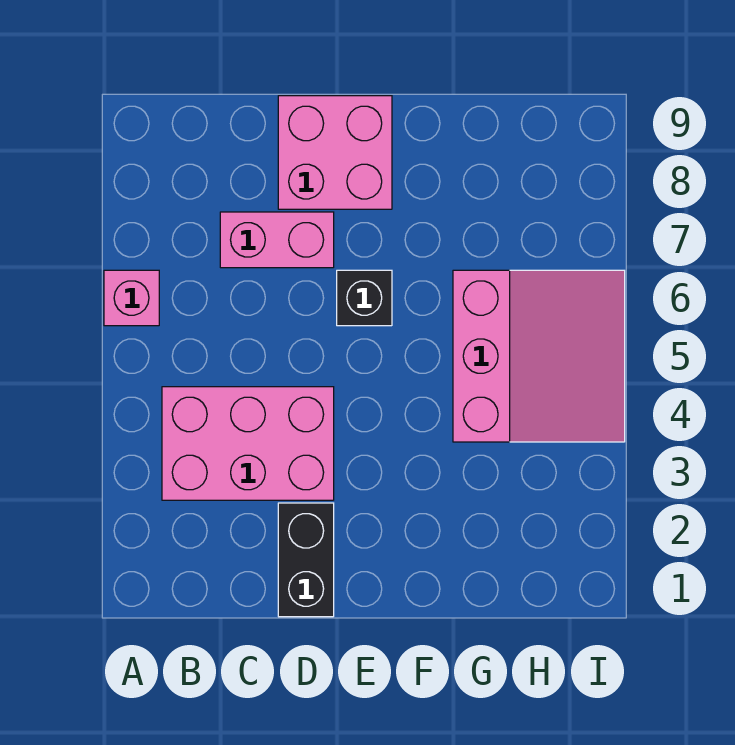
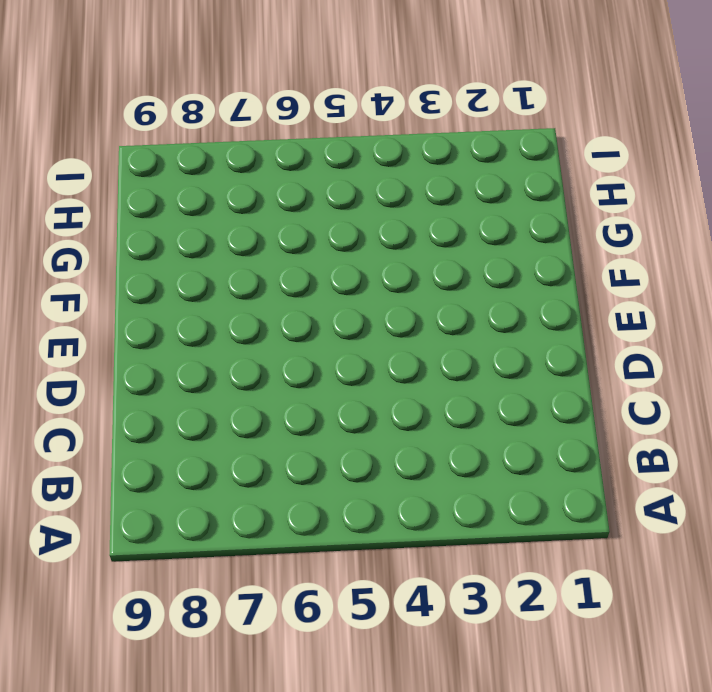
none -> pink brick A6 level 1
none -> pink brick B3:D4 level 1

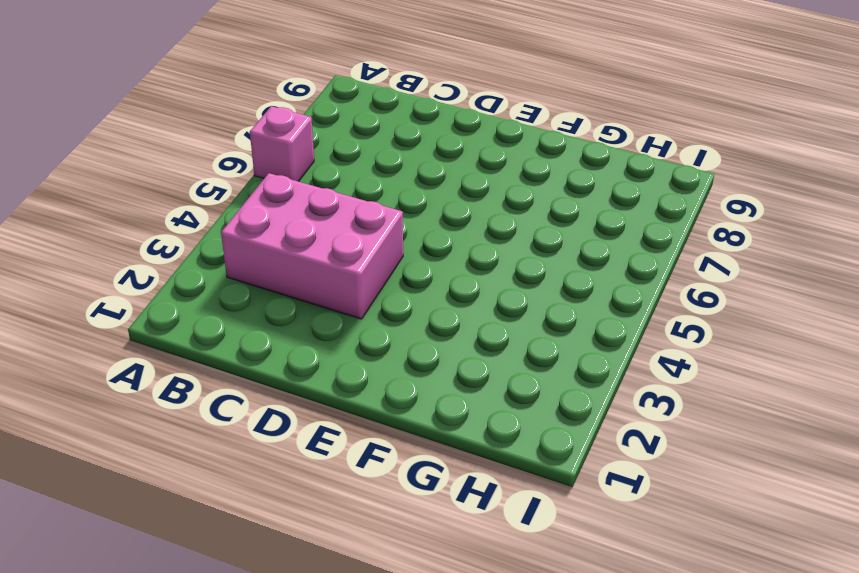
none -> pink brick C7:D7 level 1
none -> black brick D1:D2 level 1

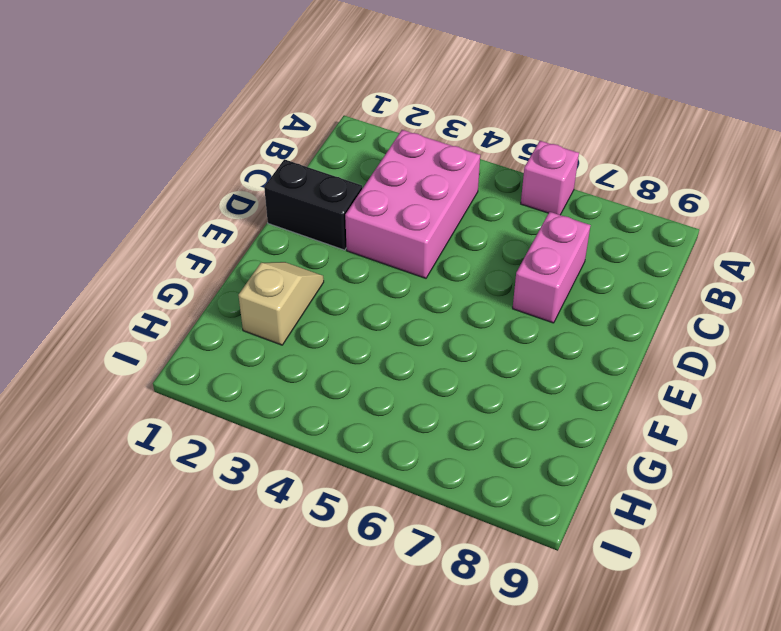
tan slope F2:G2 level 1 top G -> none
none -> pink brick D8:E9 level 1
none -> black brick E6 level 1

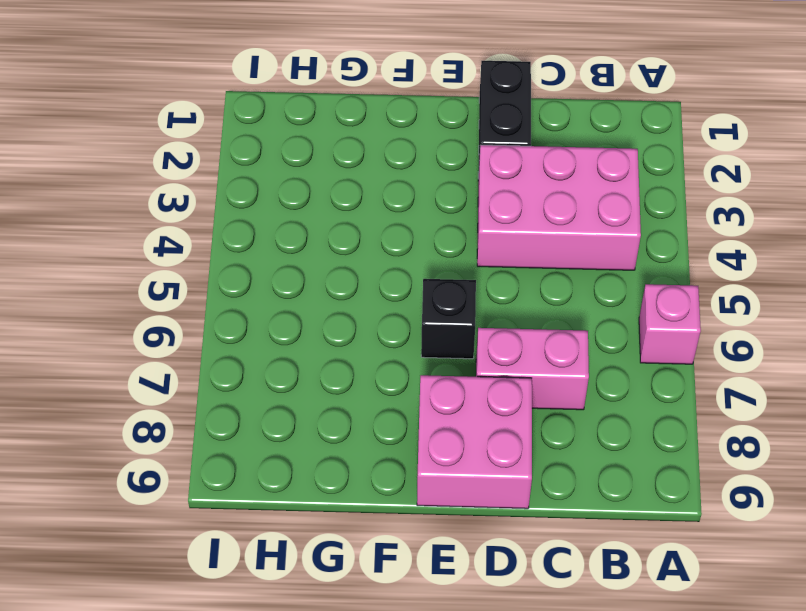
none -> pink slope G4:I6 level 1 top G

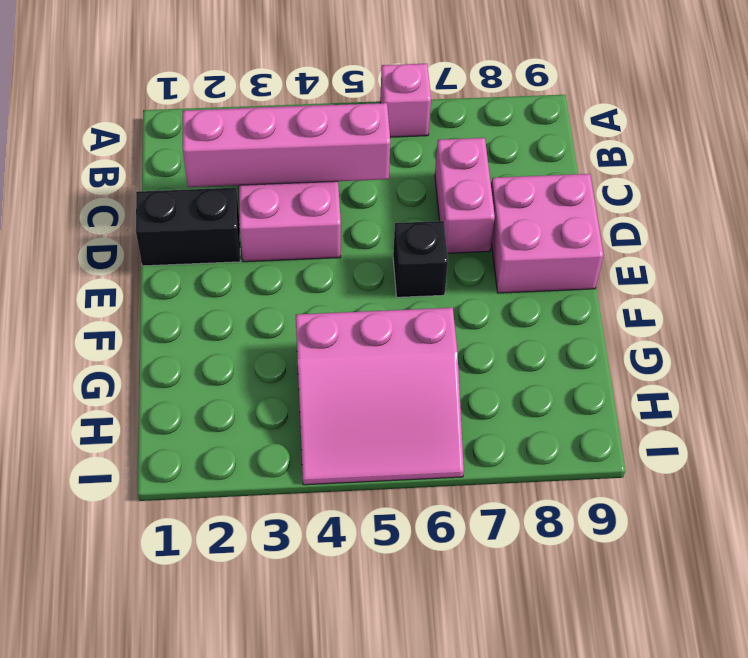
pink brick C2:C5 level 2 -> none

